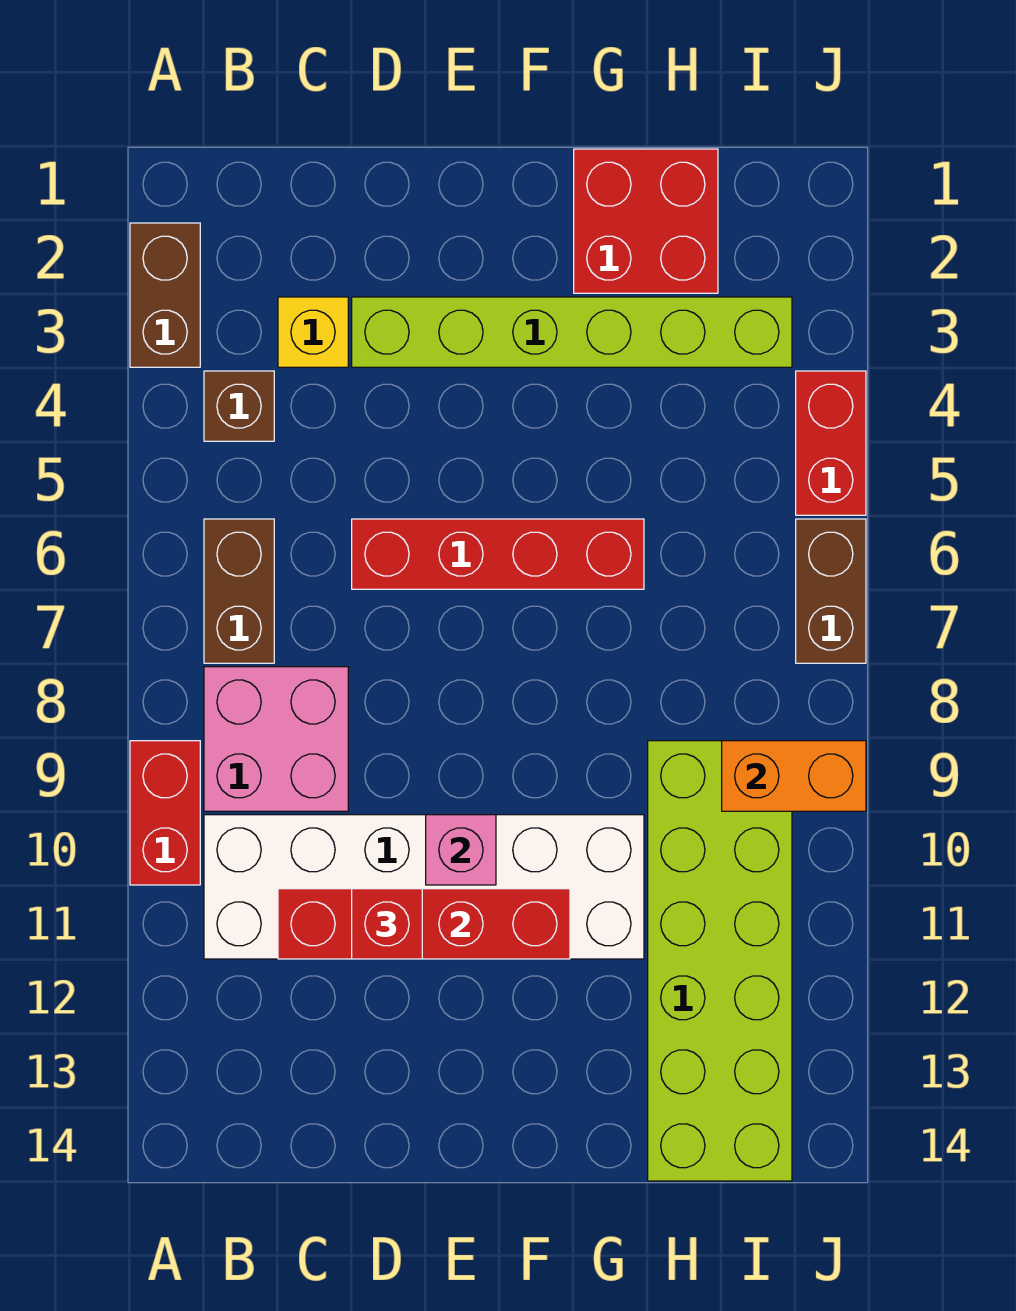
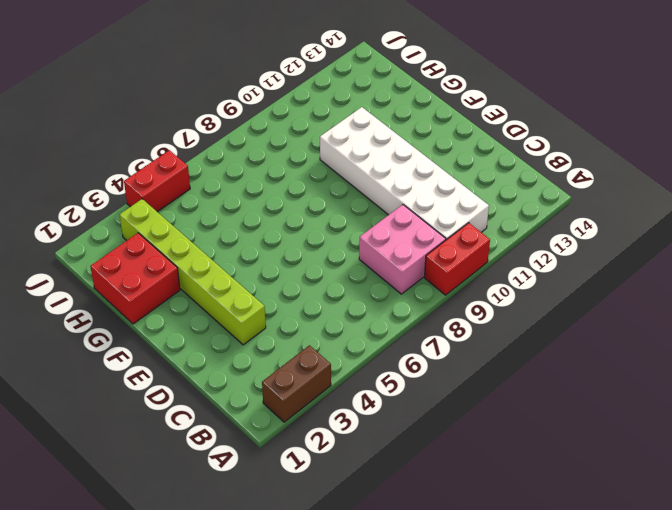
none -> brown brick B4 level 1
none -> brown brick B6:B7 level 1
none -> yellow brick C3 level 1

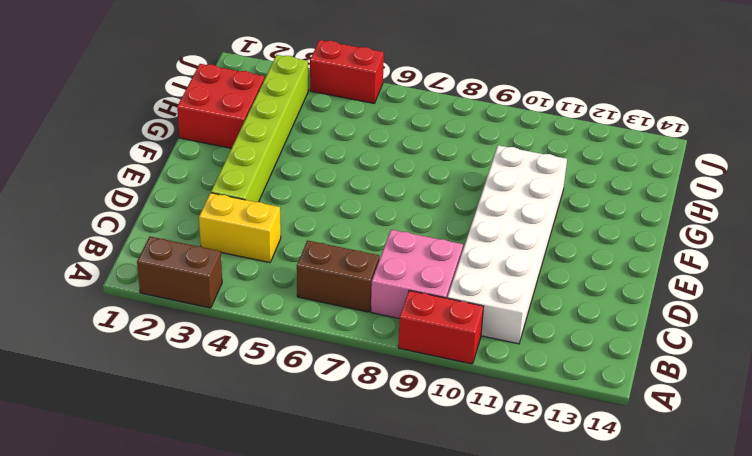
yellow brick C3:C4 level 1 -> yellow brick C3 level 1
none -> brown brick B4 level 1
none -> red brick D6:G6 level 1
none -> lime brick H9:I14 level 1

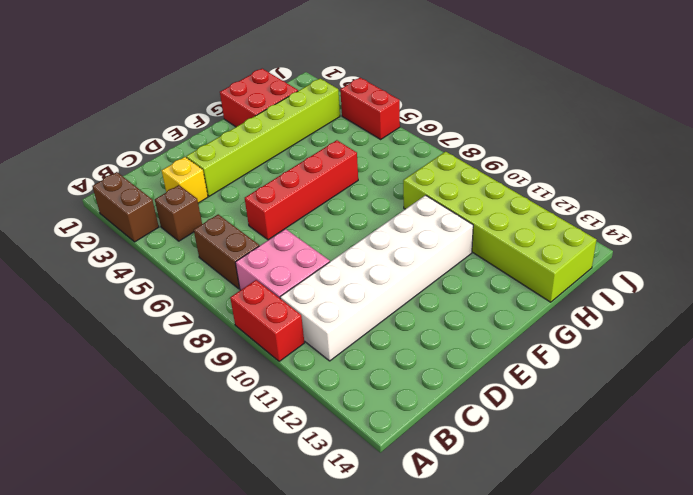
none -> brown brick J6:J7 level 1
none -> red brick C11:F11 level 2
none -> pink brick E10 level 2

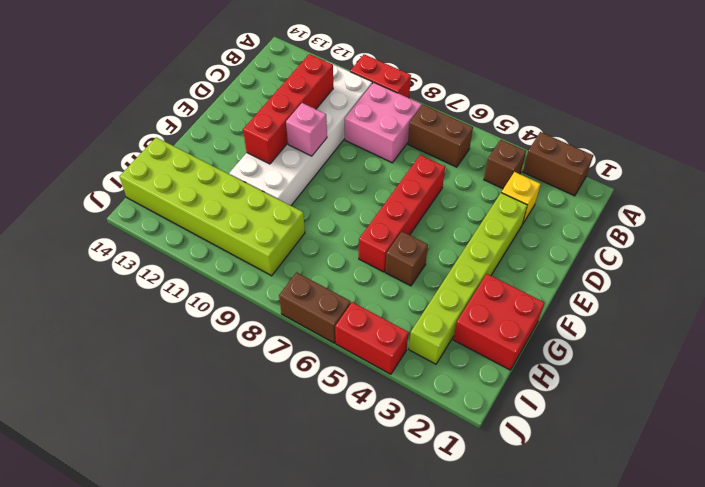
brown brick G5 level 1 -> none
none -> orange brick I9:J9 level 2
none -> red brick D11 level 3

